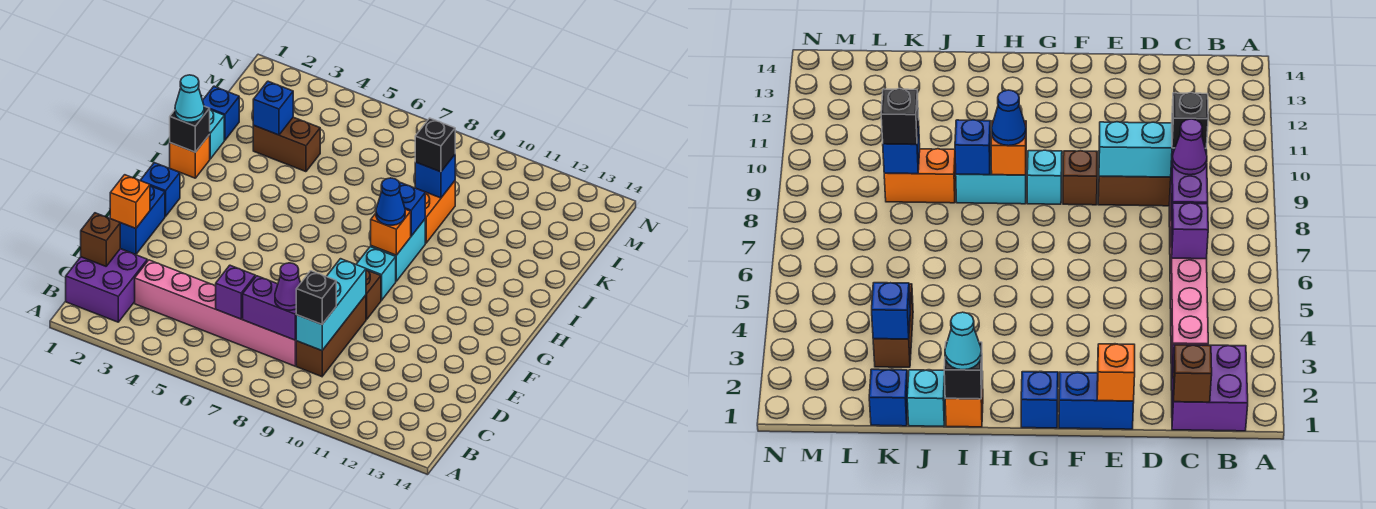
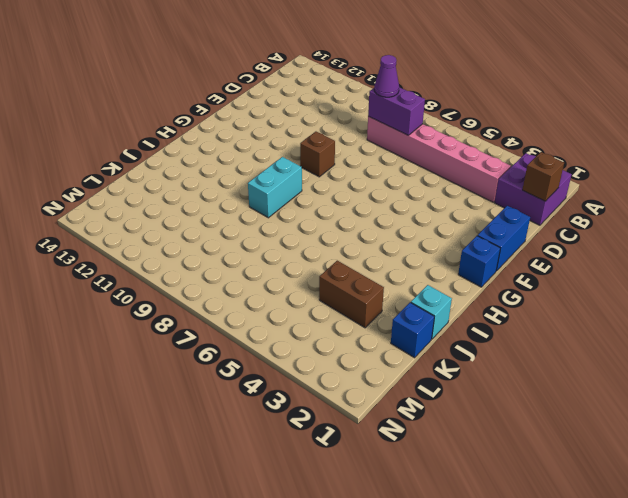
none -> brown brick C9:E9 level 1
none -> cyan brick G9 level 1
none -> orange brick I1 level 1

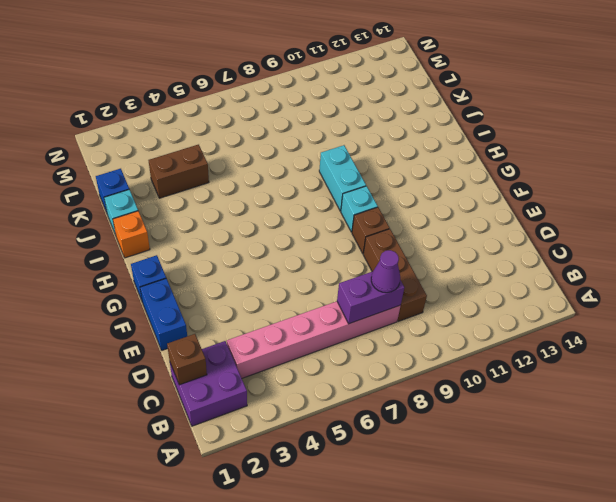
none -> orange brick J9:K9 level 1
none -> purple brick C6 level 2
none -> cyan brick C9:E9 level 2

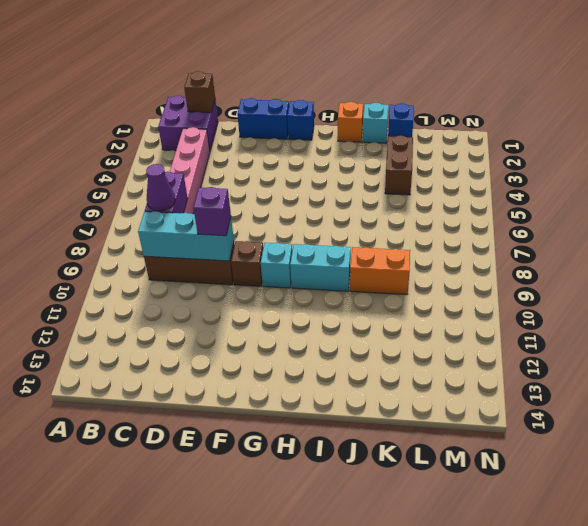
purple brick E9 level 3 -> purple brick C6 level 2
none -> orange brick E1 level 2
none -> orange brick H9 level 2
none -> black brick I1 level 2

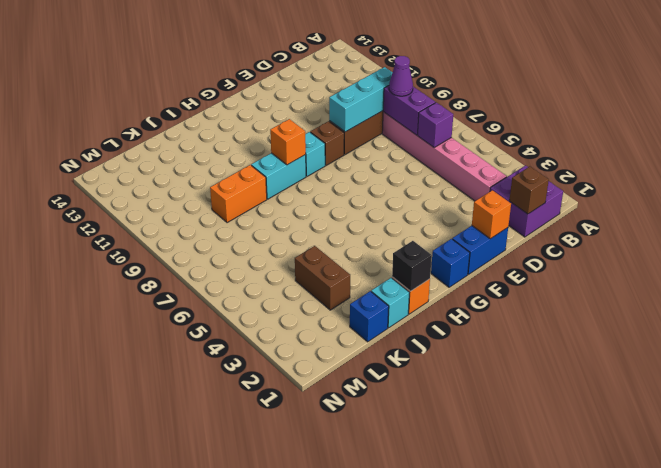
none -> blue brick I9 level 2
none -> blue brick K3 level 2
none -> blue brick K9 level 2

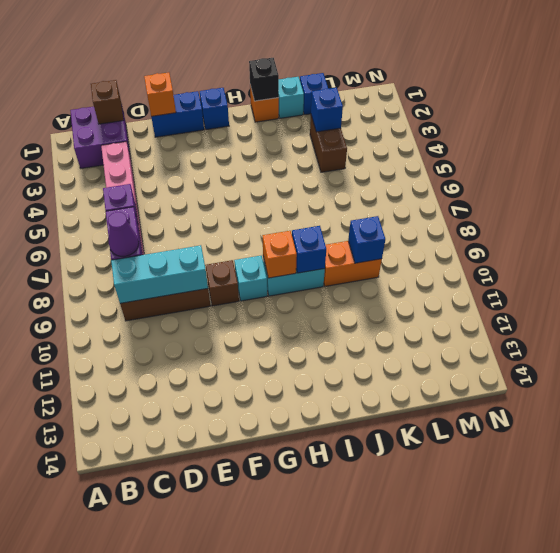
none -> black brick C9 level 3
none -> blue cone H9 level 3
none -> cyan cone I1 level 3

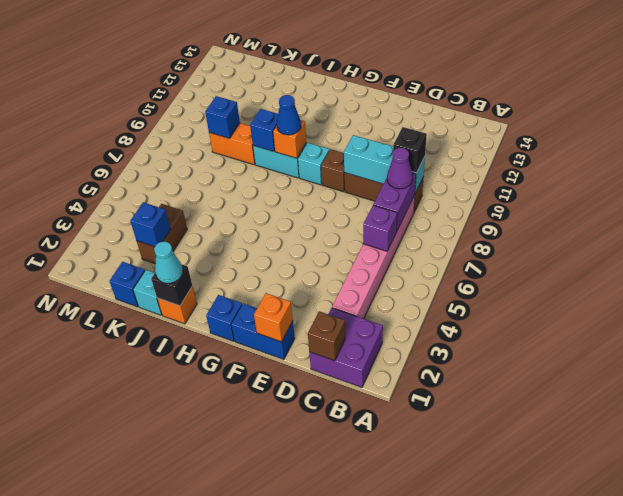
none -> black brick K9 level 3

